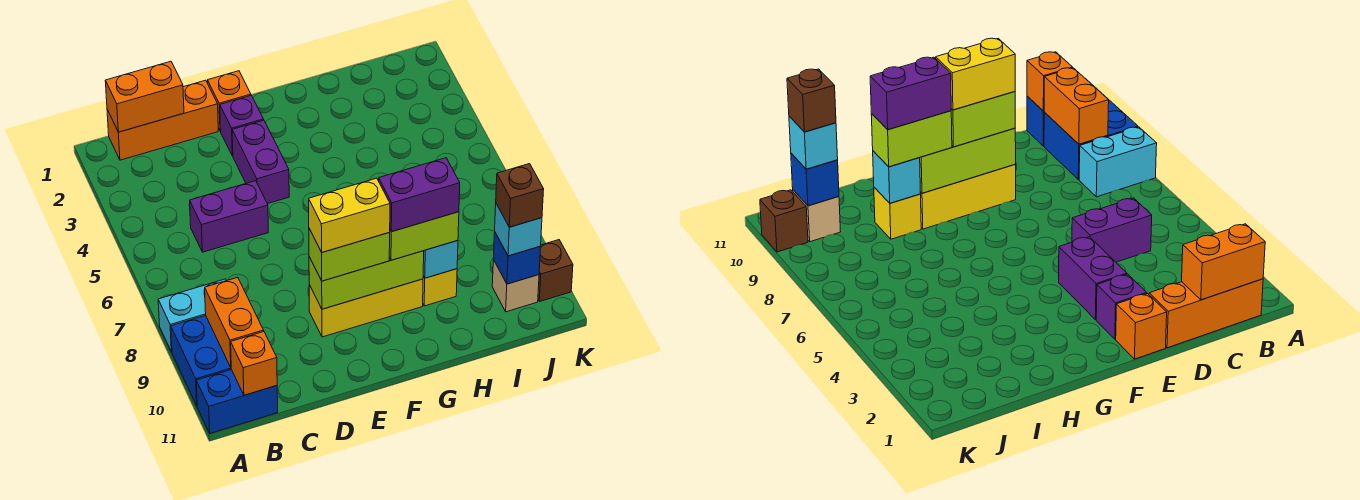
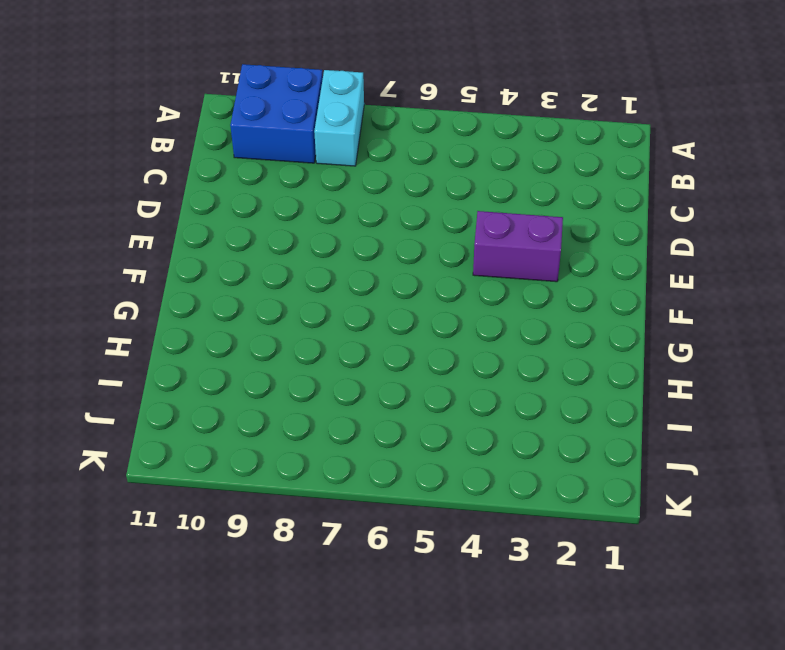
none -> blue brick A11:B11 level 1
none -> orange brick B1:D1 level 1
none -> purple brick C5:D5 level 1

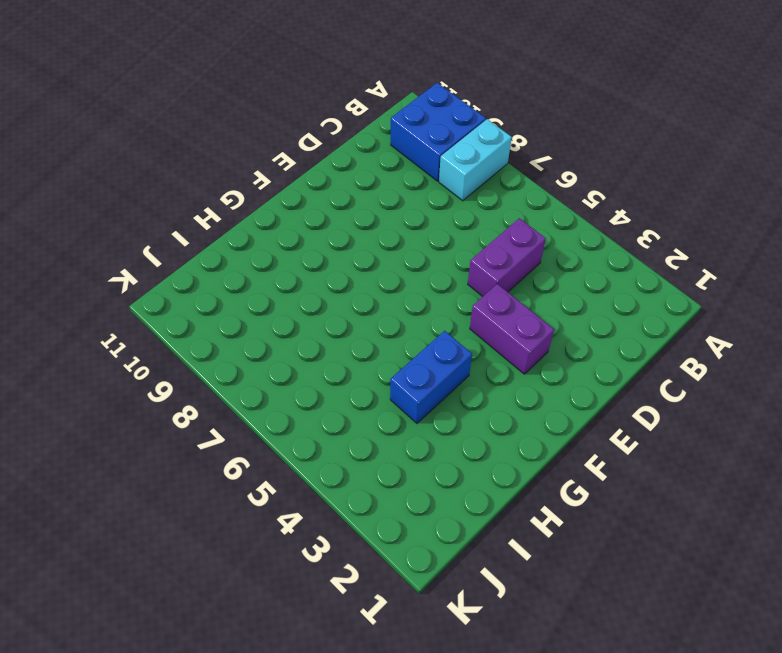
blue brick G4:H4 level 1 -> blue brick A11:B11 level 1
none -> orange brick B1:D1 level 1
none -> orange brick E1 level 1
none -> purple brick E2 level 1

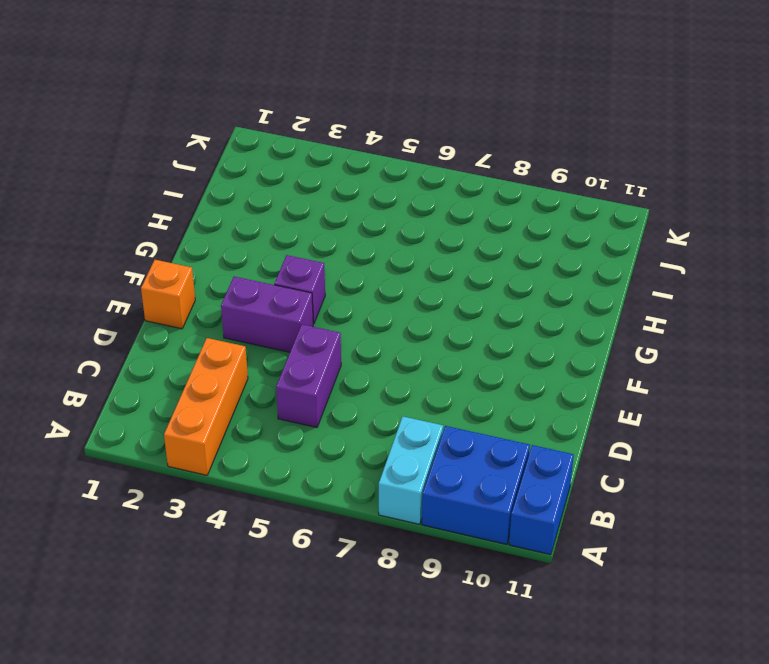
orange brick A3:C3 level 1 -> orange brick B1:D1 level 1
purple brick F4 level 1 -> purple brick E2 level 1
none -> yellow brick E9:G9 level 1
none -> yellow brick H9 level 1
none -> tan brick J10 level 1

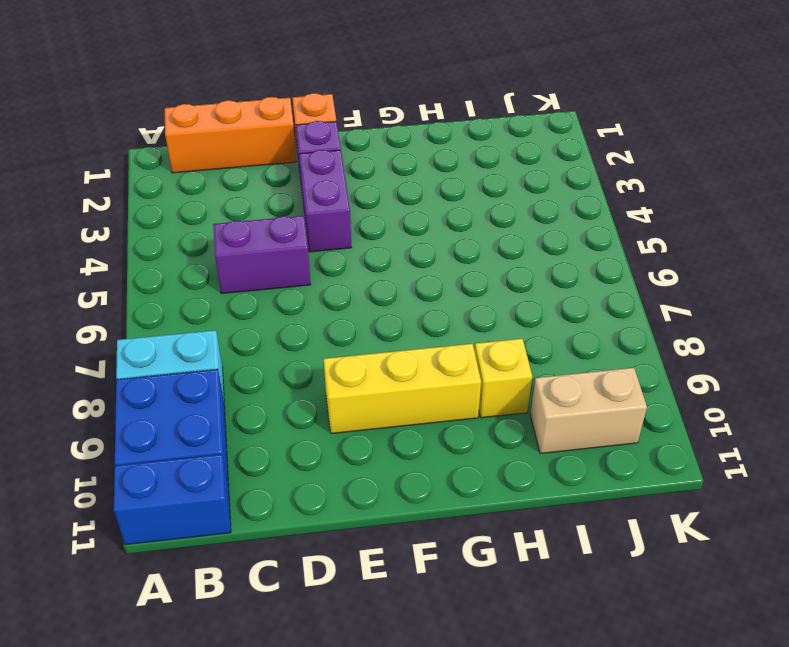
tan brick I10:J10 level 1 -> tan brick J10 level 1
none -> brown brick K10 level 1
none -> orange brick B1:C1 level 2
none -> orange brick B9:B10 level 2

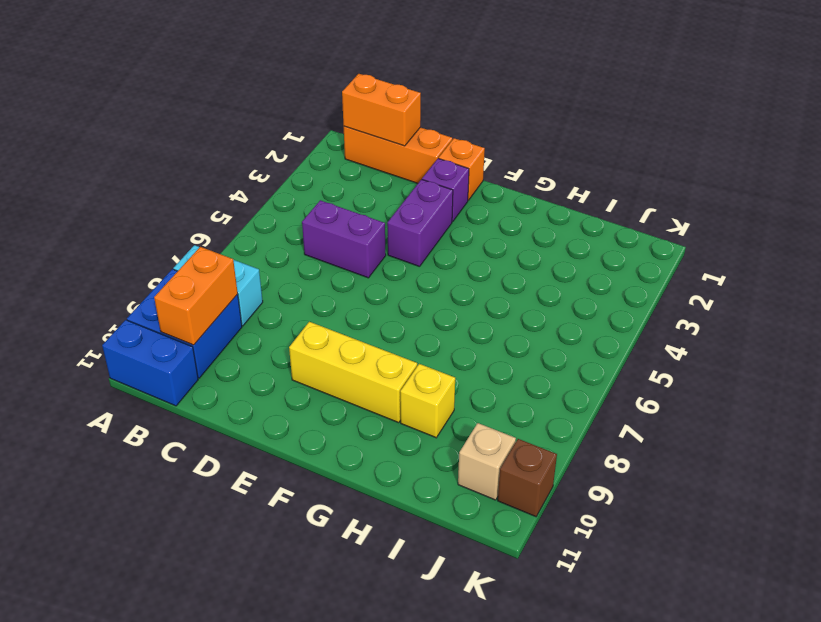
none -> orange brick B11 level 2
none -> lime brick E9:G9 level 2
none -> cyan brick H9 level 2

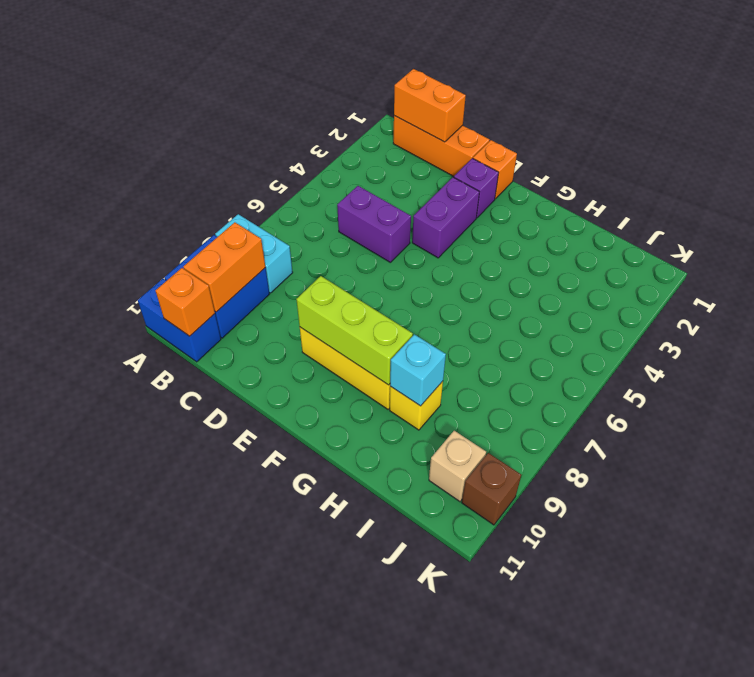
none -> blue brick J10 level 2
none -> lime brick E9:F9 level 3
none -> lime brick G9:H9 level 3

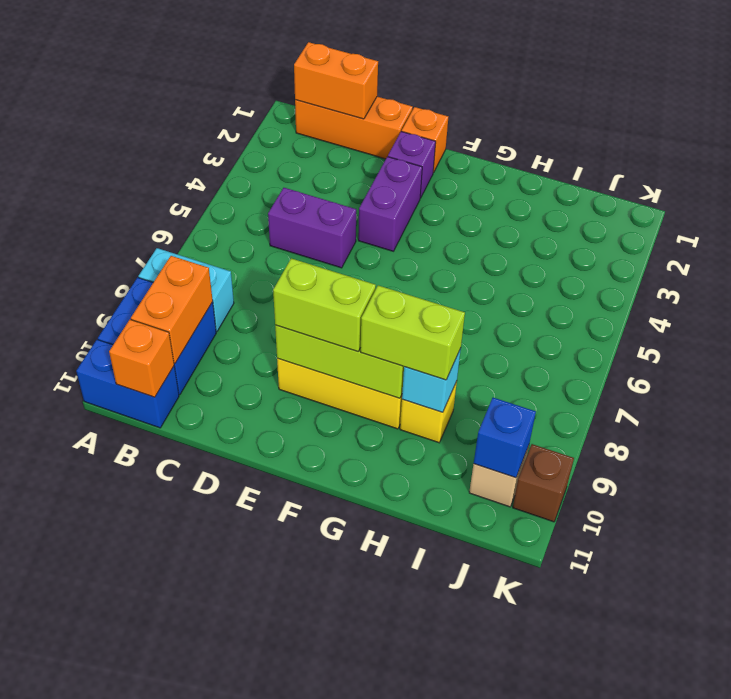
none -> cyan brick J10 level 3
none -> yellow brick E9:F9 level 4
none -> purple brick G9:H9 level 4

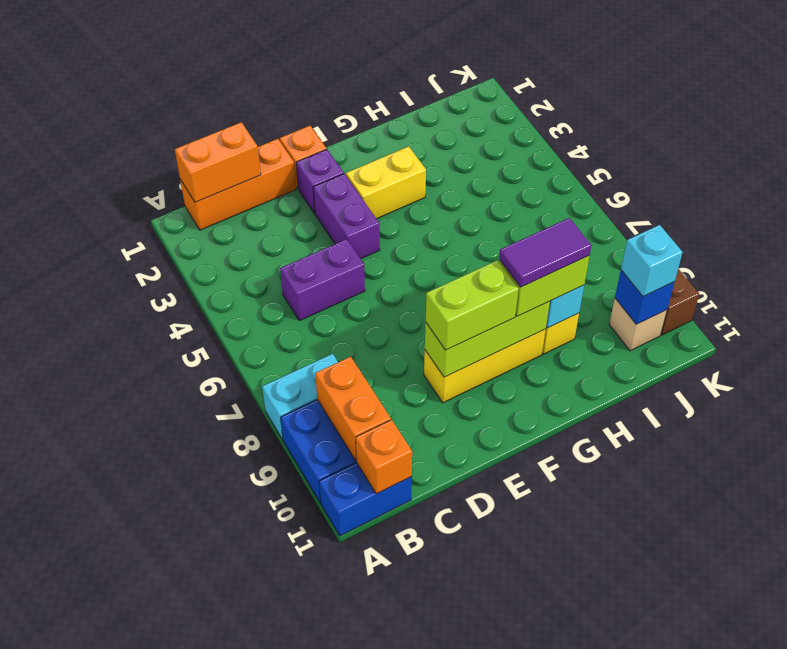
yellow brick F3:G3 level 1 -> yellow brick E9:F9 level 4
purple tile G9:H9 level 4 -> purple brick G9:H9 level 4
none -> brown brick J10 level 4

